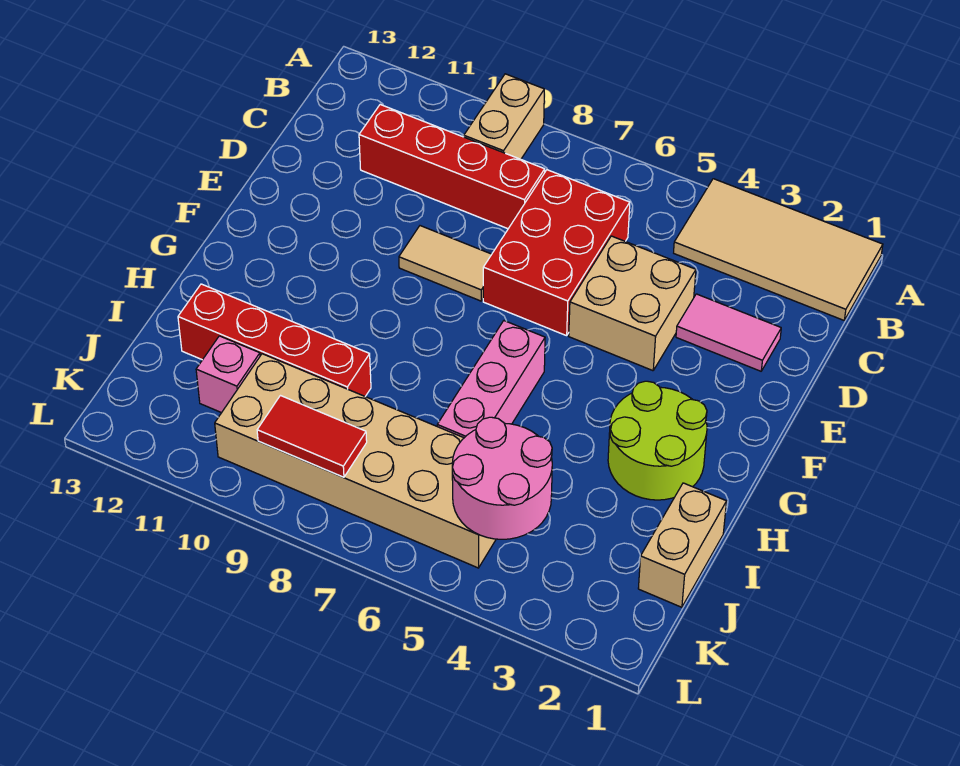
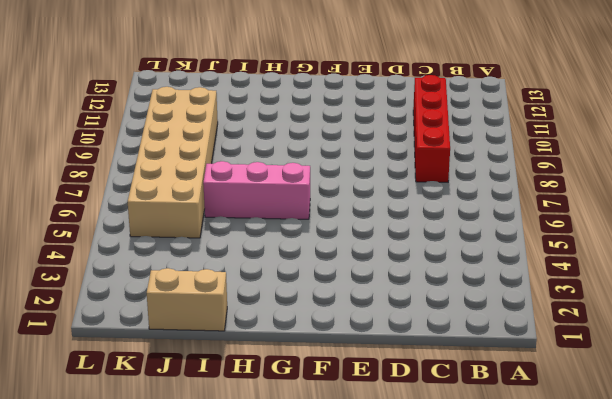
none -> tan tile A1:B4 level 1
none -> tan brick A9:B9 level 1
none -> red brick C6:E7 level 1

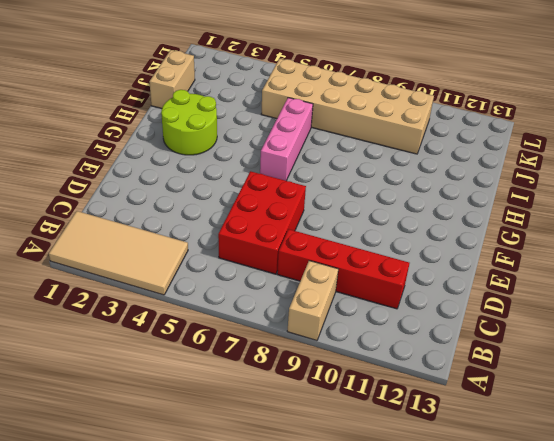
none -> pink tile D2:D3 level 1
none -> tan brick D4:E5 level 1
none -> tan tile E8:E9 level 1

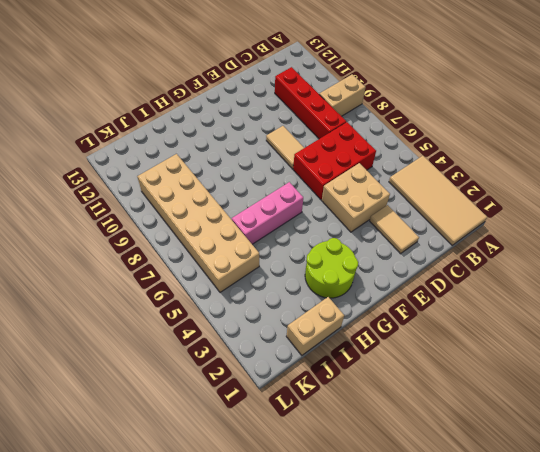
tan tile D2:D3 level 1 -> pink tile D2:D3 level 1
none -> red brick I9:I12 level 1
none -> pink brick J11 level 1
none -> pink round brick J4:K5 level 2

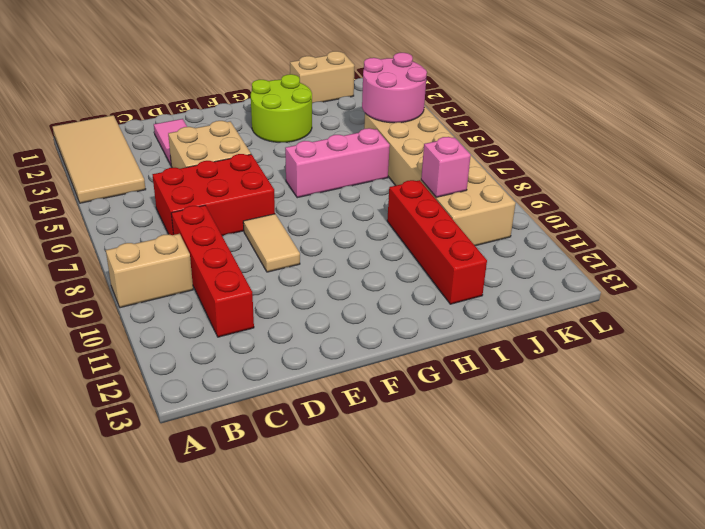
pink brick J9 level 2 -> pink brick J11 level 1
none -> red tile K8:K9 level 2

